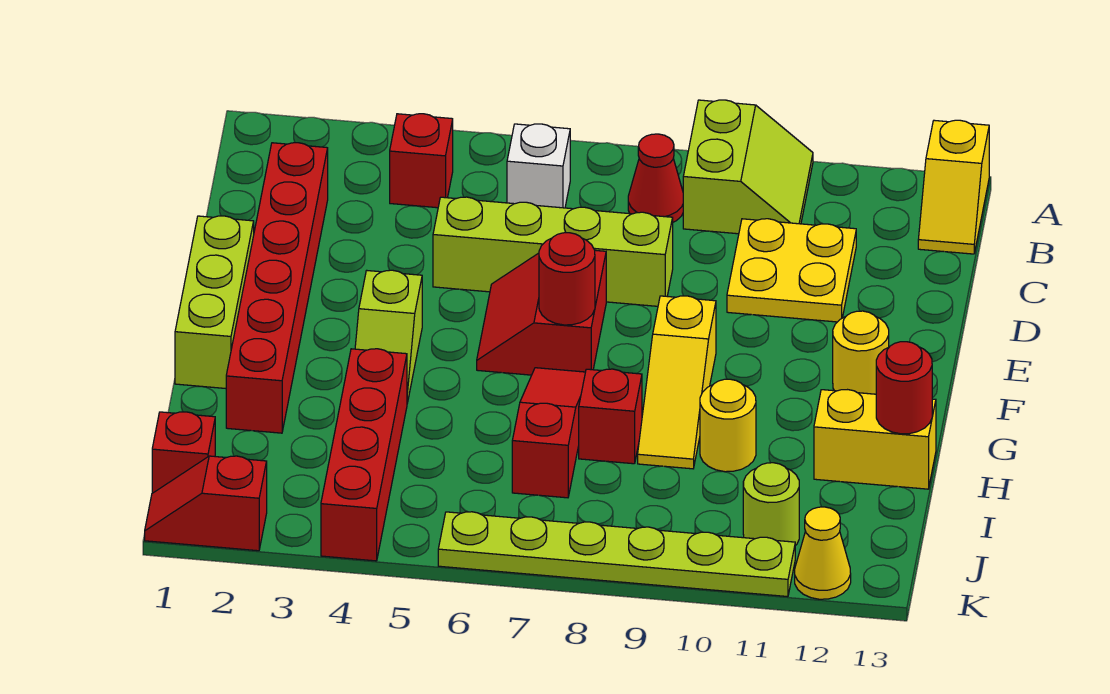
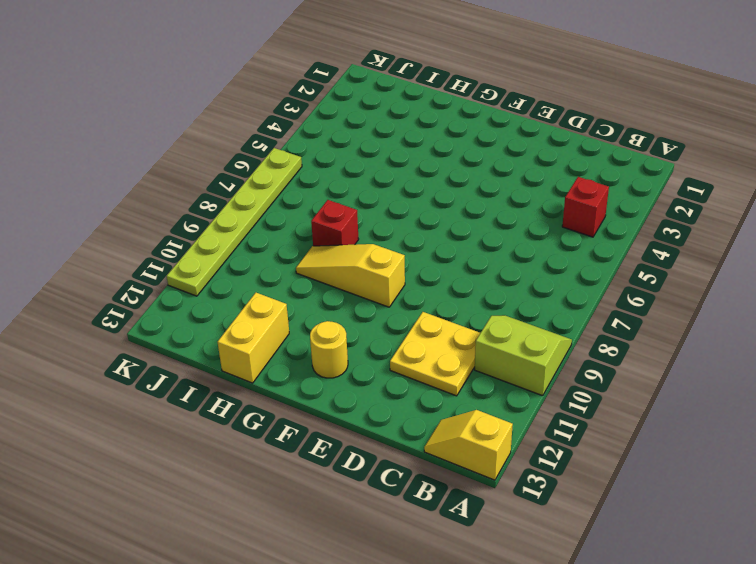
lime slope A9:B10 level 1 top 10 -> lime slope A9:B10 level 1 top 9
none -> white brick B6 level 1
none -> red cone B8 level 1
none -> red brick C2:H2 level 1

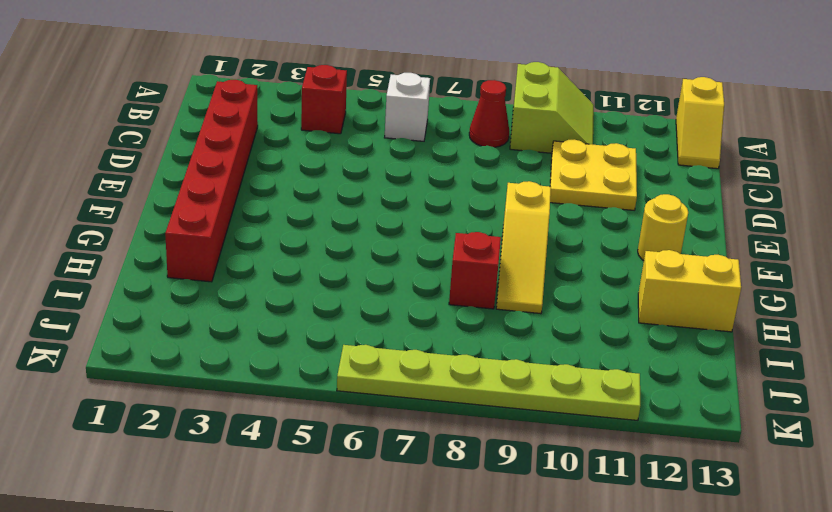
none -> lime brick D5:D8 level 1
none -> lime brick E1:G1 level 1
none -> red slope E6:F7 level 1 top 7

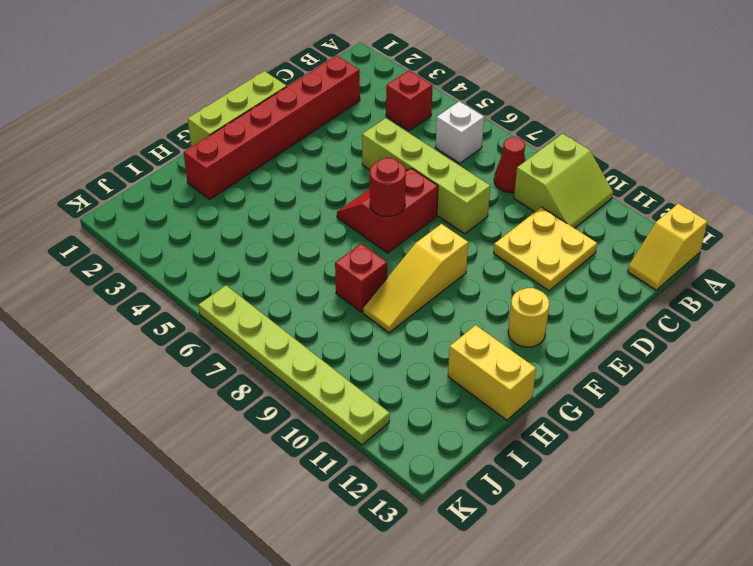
none -> lime slope F4:G4 level 1 top F
none -> red slope G7:I7 level 1 top I
none -> red brick H4:K4 level 1

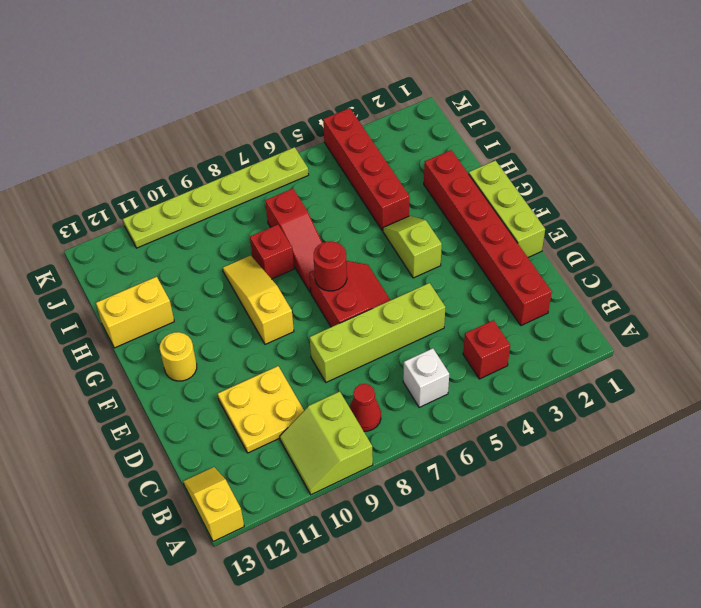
none -> yellow round brick H10 level 1
none -> red brick J1 level 1
none -> lime round brick J11 level 1

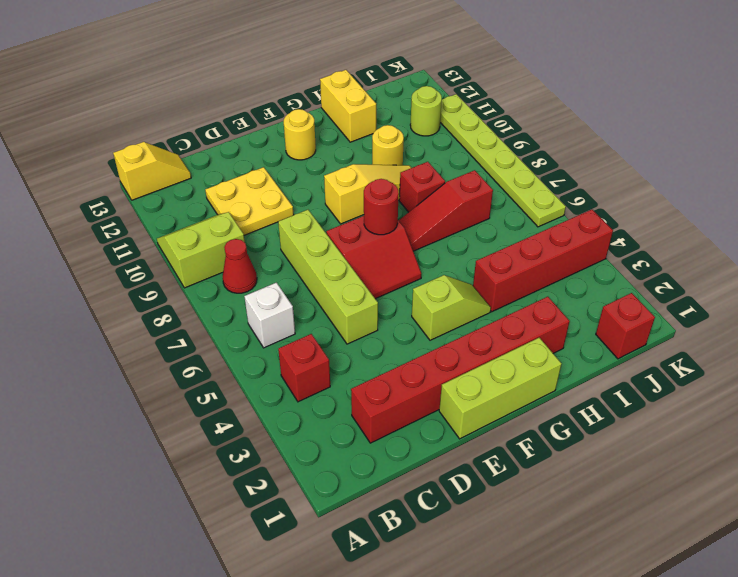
none -> red slope K1:K2 level 1 top 2
none -> yellow cone K12 level 1
none -> red round brick H13 level 2

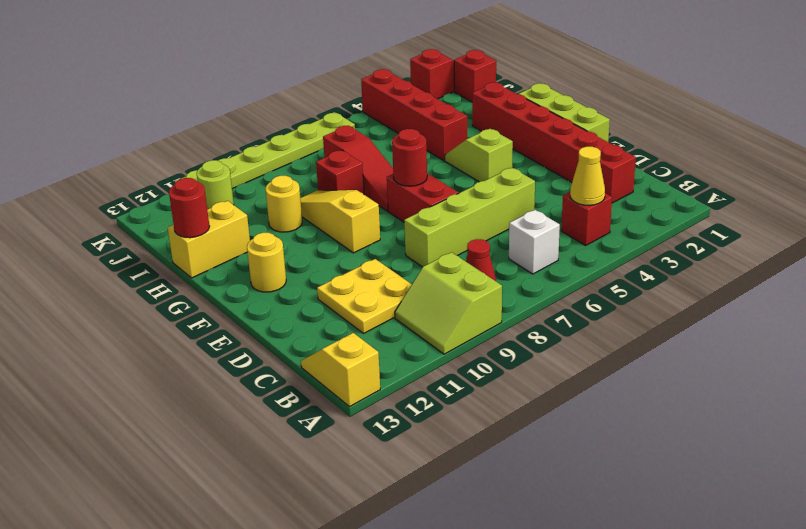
yellow cone B4 level 2 -> yellow cone K12 level 1

